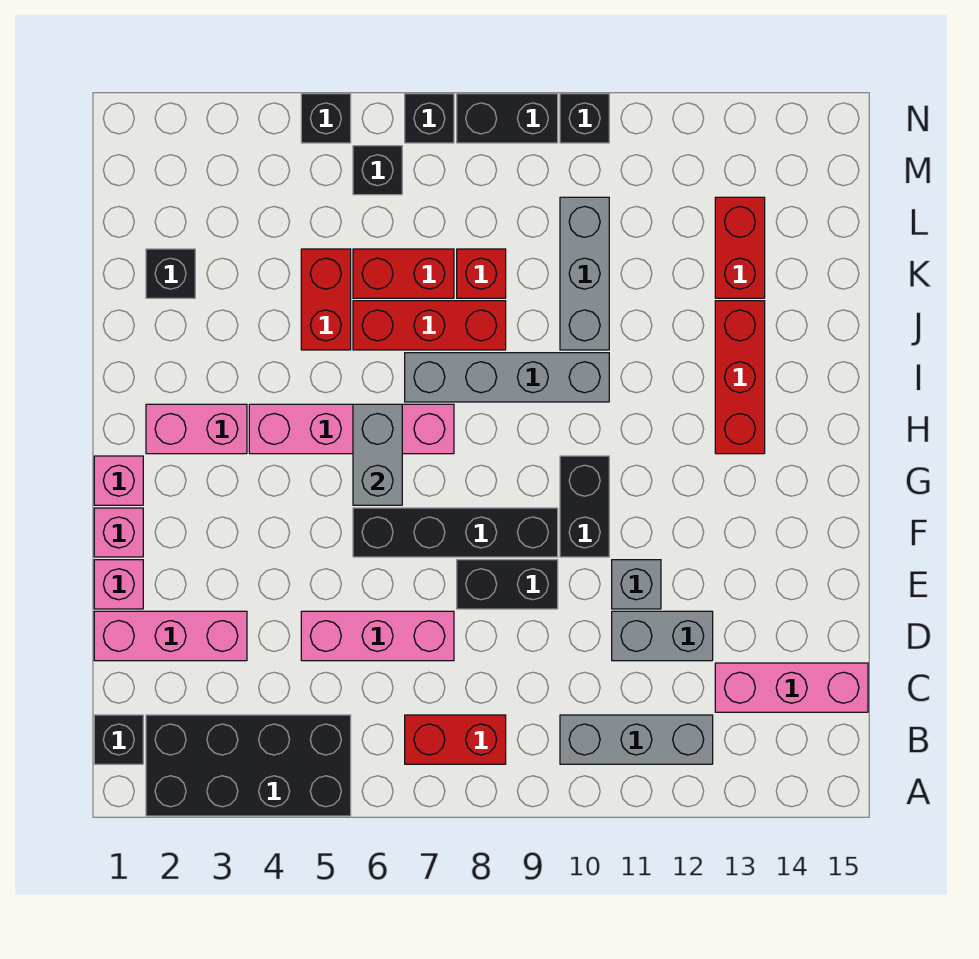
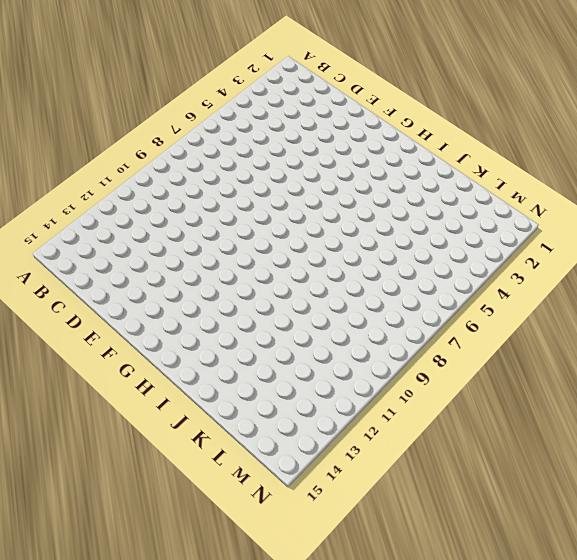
none -> black brick A2:B5 level 1
none -> black brick B1 level 1
none -> red brick B7:B8 level 1
none -> grey brick B10:B12 level 1

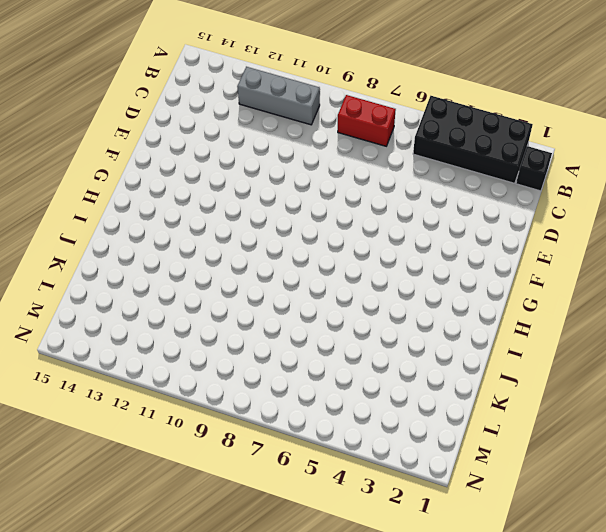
none -> pink brick C13:C15 level 1
none -> pink brick D1:D3 level 1
none -> pink brick D5:D7 level 1
none -> grey brick D11:D12 level 1

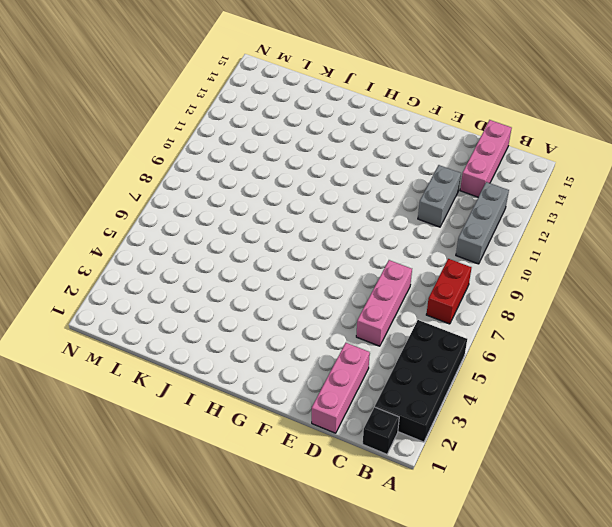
none -> pink brick E1 level 1
none -> black brick E8:E9 level 1
none -> grey brick E11 level 1
none -> pink brick F1 level 1

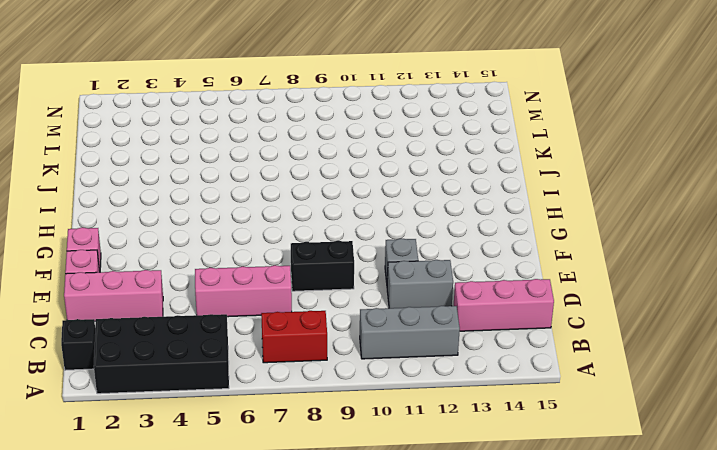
none -> black brick F6:F9 level 1
none -> black brick F10:G10 level 1
none -> pink brick G1 level 1
none -> pink brick H2:H3 level 1

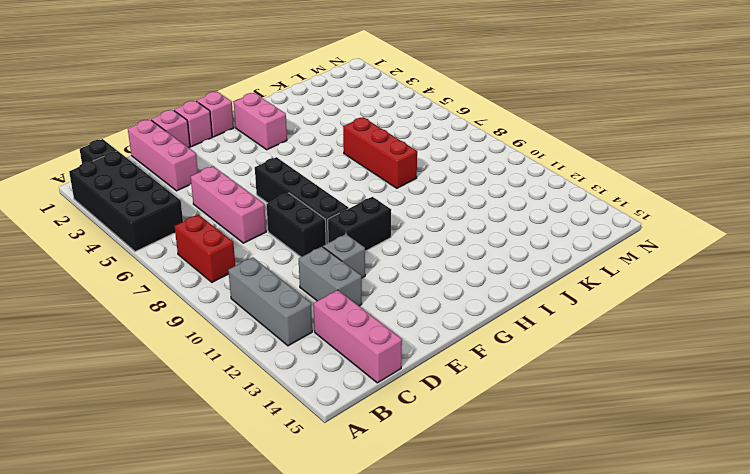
none -> pink brick H4:H7 level 1
none -> red brick H13:J13 level 1
none -> grey brick I7:I10 level 1
none -> red brick J5:K5 level 1

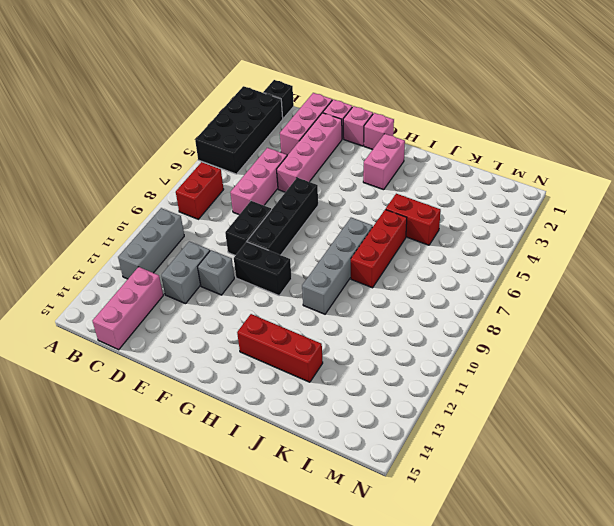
pink brick E2:E5 level 1 -> pink brick H4:H7 level 1
none -> grey brick J10:L10 level 1
none -> black brick K2 level 1
none -> red brick K6:K7 level 1
none -> red brick K8 level 1

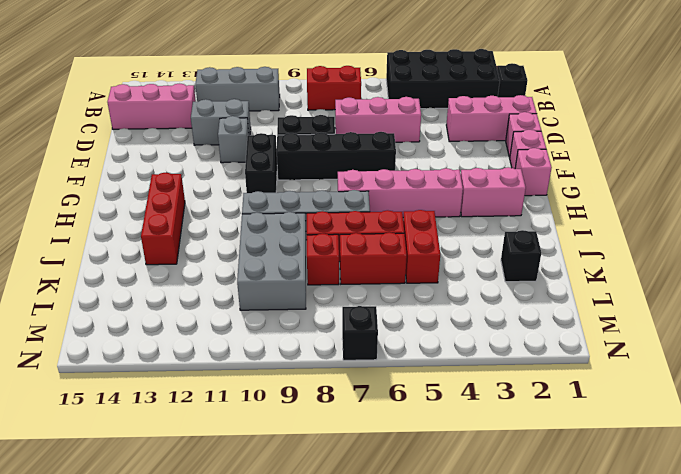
grey brick J9:L10 level 1 -> grey brick J10:L10 level 1
none -> red brick K13:L13 level 1
none -> black brick M6 level 1
none -> black brick N5 level 1
none -> black brick N8:N9 level 1

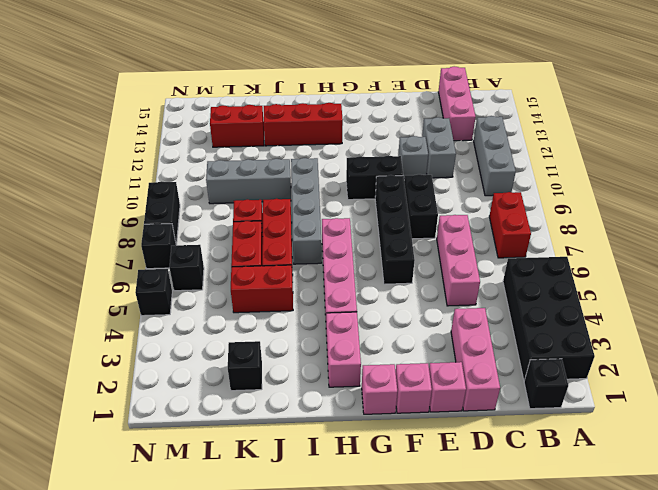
none -> black brick N10 level 1
none -> grey brick G6:H6 level 2

